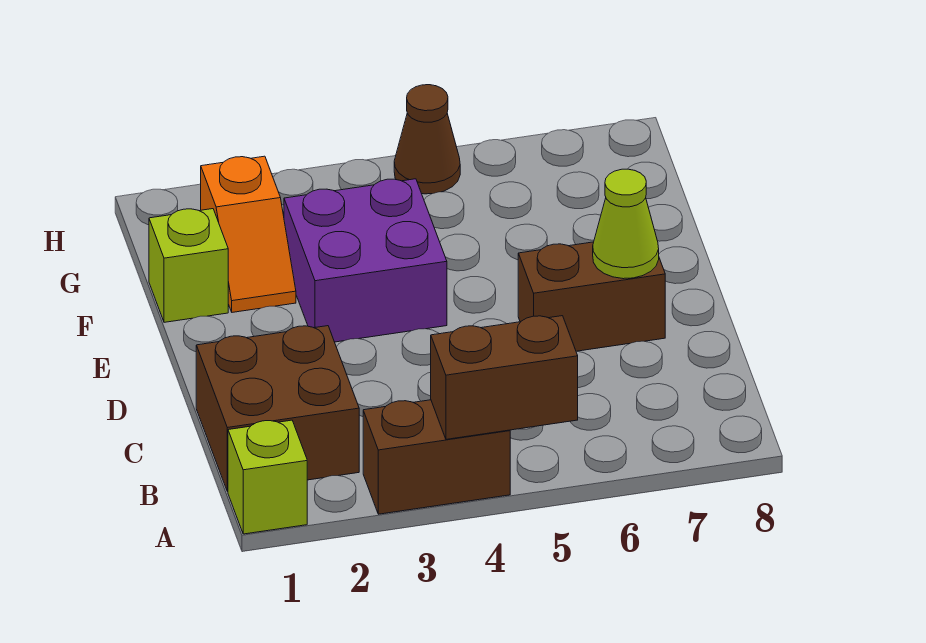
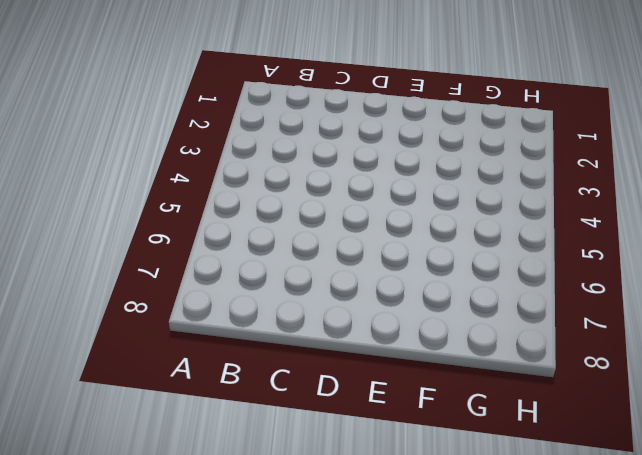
none -> lime brick A1 level 1
none -> brown brick A3:A4 level 1

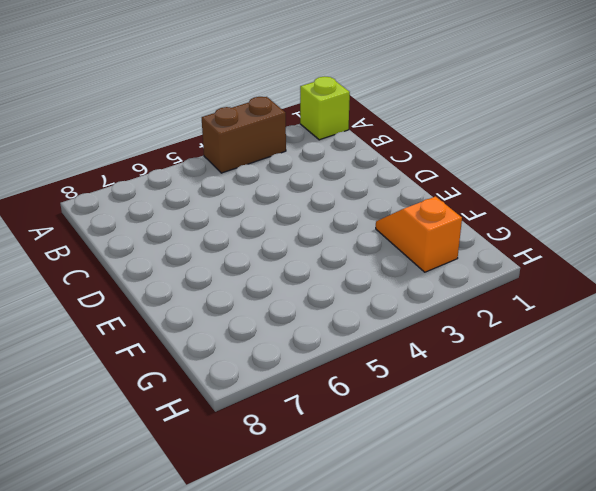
none -> brown brick B1:C2 level 1
none -> brown brick D6:D7 level 1

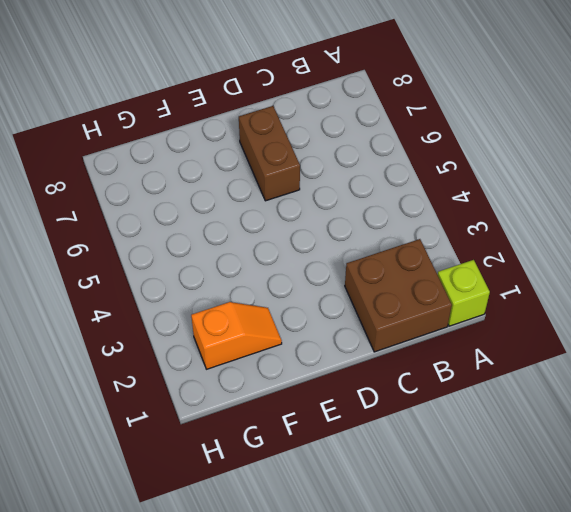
none -> brown brick A3:A4 level 1
none -> purple brick E3:F4 level 1

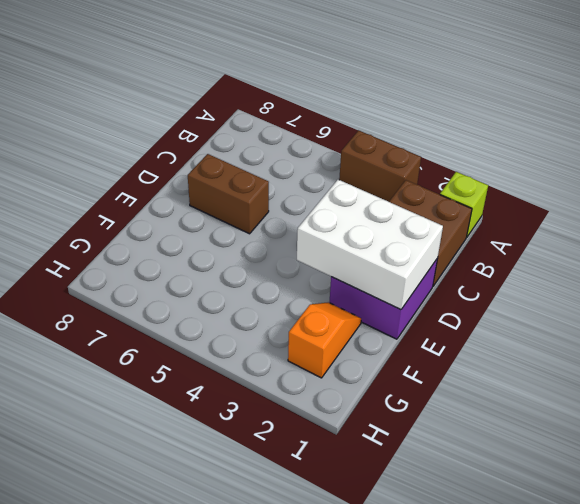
purple brick D1:E2 level 1 -> purple brick E3:F4 level 1
white brick D1:E3 level 2 -> none
none -> lime brick F1 level 1
none -> brown cone H5 level 1

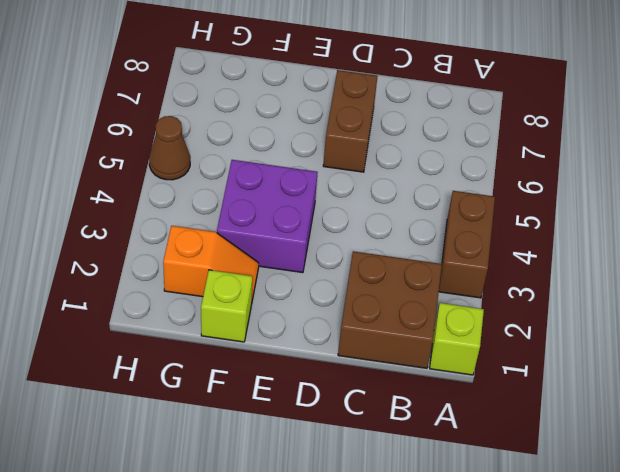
none -> brown brick A4:A5 level 2
none -> lime cone D7 level 2

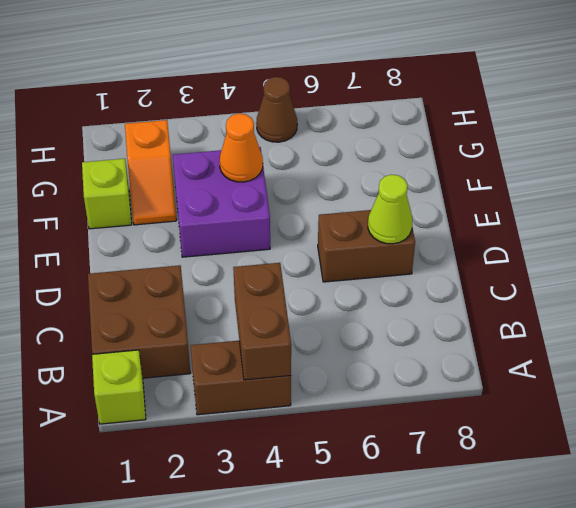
brown brick A4:B4 level 2 -> brown brick A4:A5 level 2
orange cone F4 level 2 -> none

